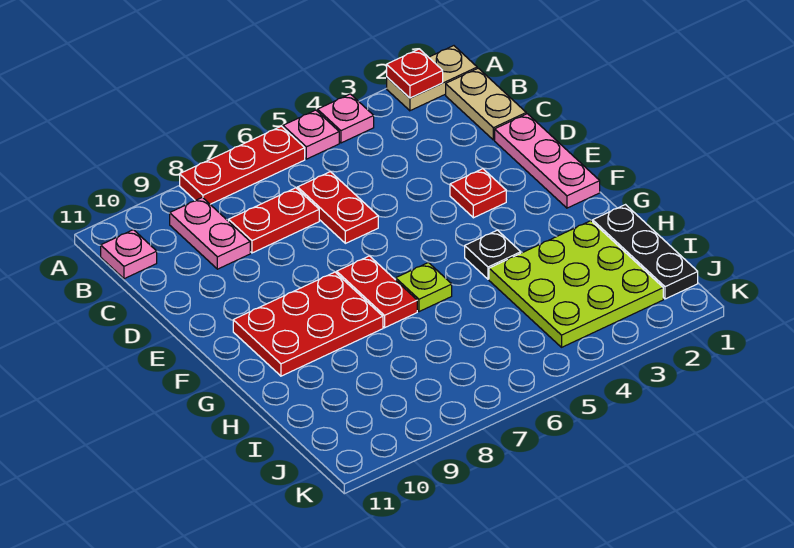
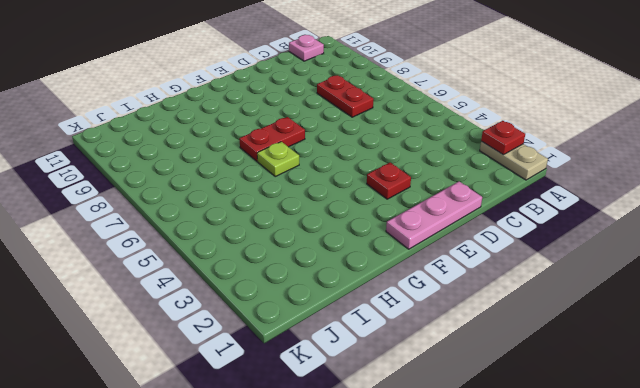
none -> pink plate A4 level 1
none -> pink plate A5 level 1
none -> red plate A6:A8 level 1

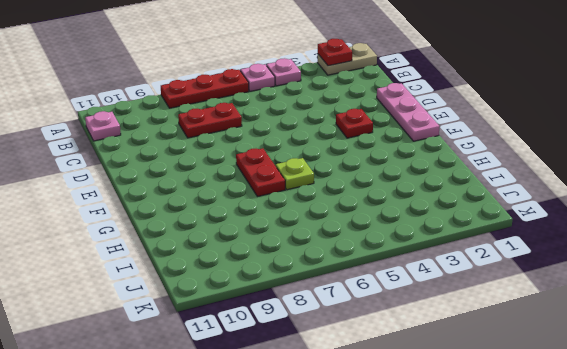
none -> tan plate B1:C1 level 1
none -> pink plate B9:C9 level 1
none -> red plate C6:D6 level 1

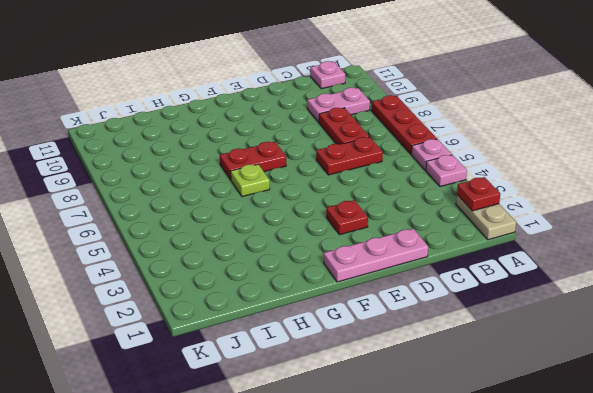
none -> tan plate B1:C1 level 1
none -> red plate F8:G10 level 1
none -> black plate G4 level 1

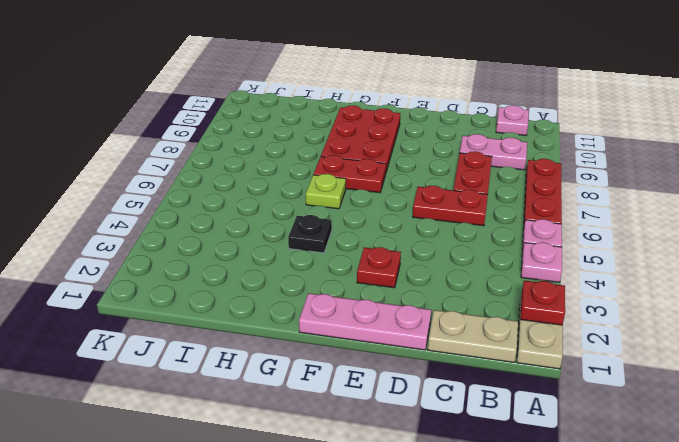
none -> black plate H1:J1 level 1
none -> lime plate H2:J4 level 1

